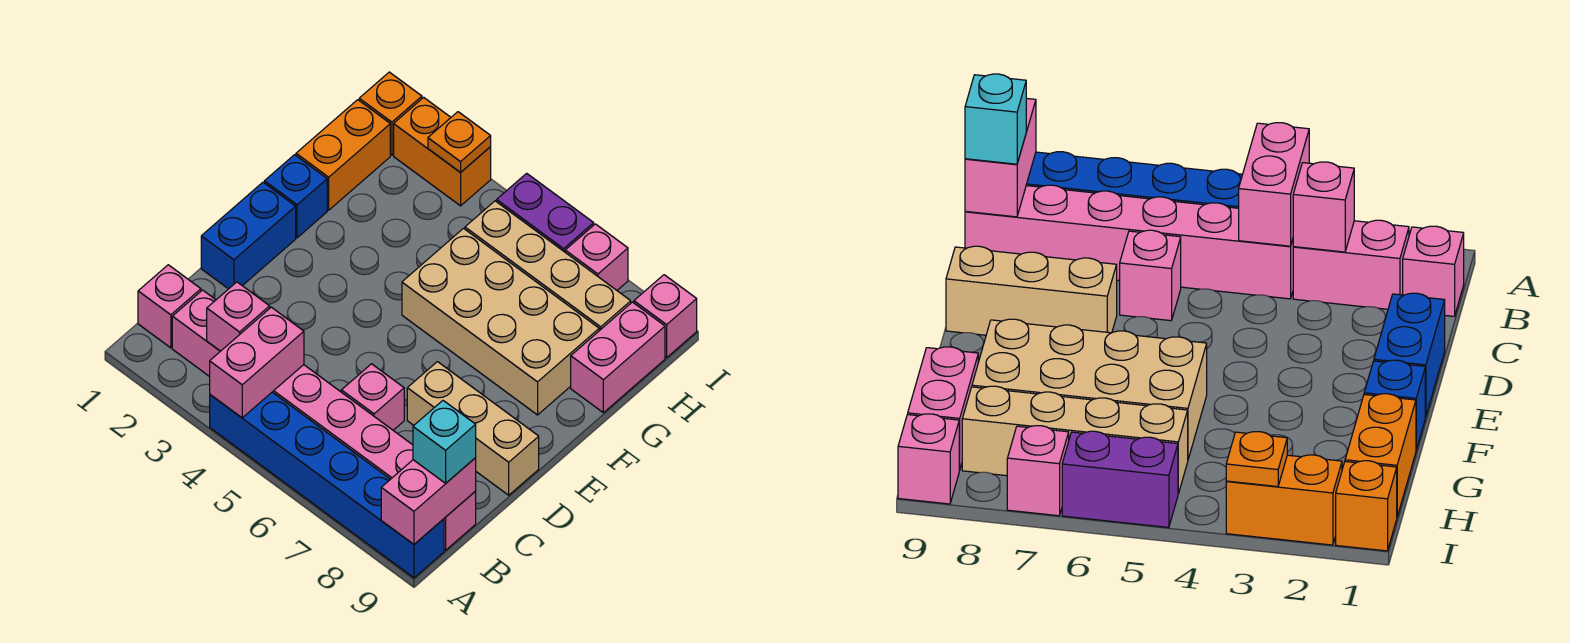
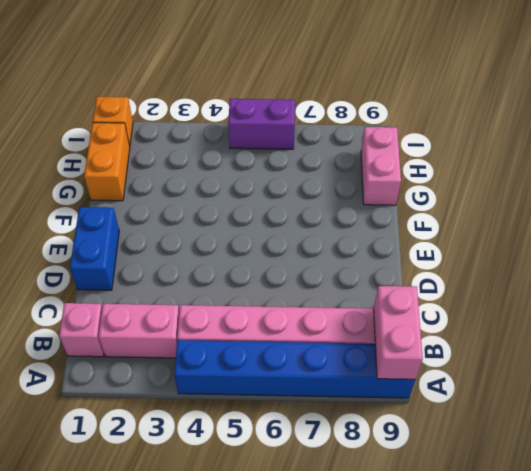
none -> pink brick C6 level 1
none -> tan brick D7:D9 level 1
none -> blue brick F1 level 1

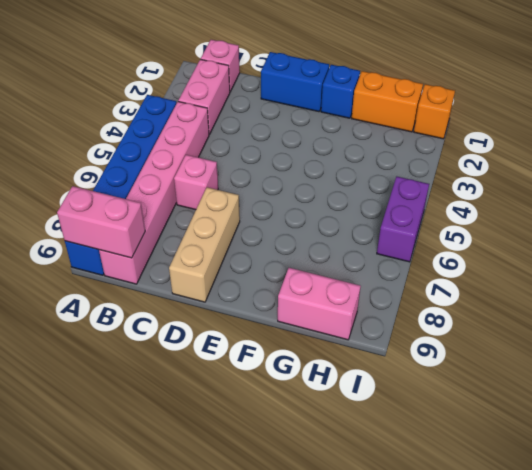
none -> tan brick F5:G8 level 1
none -> tan brick H5:H8 level 1
none -> orange brick I2:I3 level 1

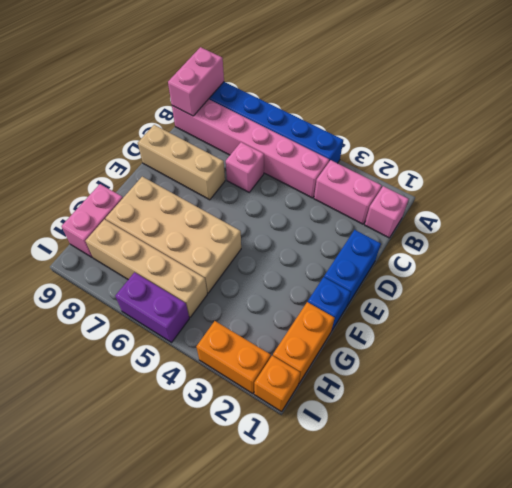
none -> pink brick I7 level 1
none -> pink brick I9 level 1
none -> pink brick A4:B4 level 2

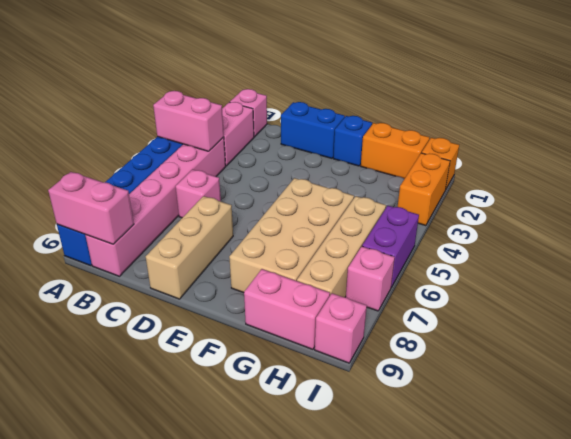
none -> pink brick B3 level 2
none -> orange plate I3 level 2
none -> cyan brick B9 level 3

